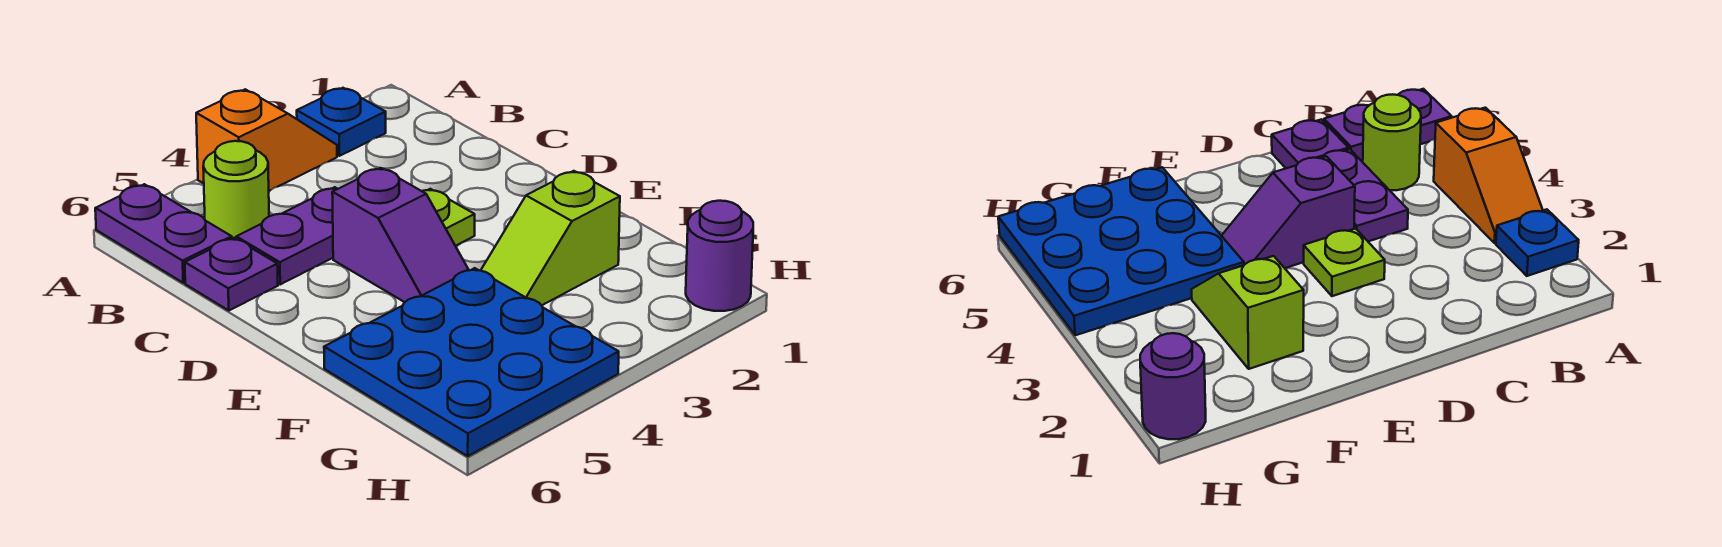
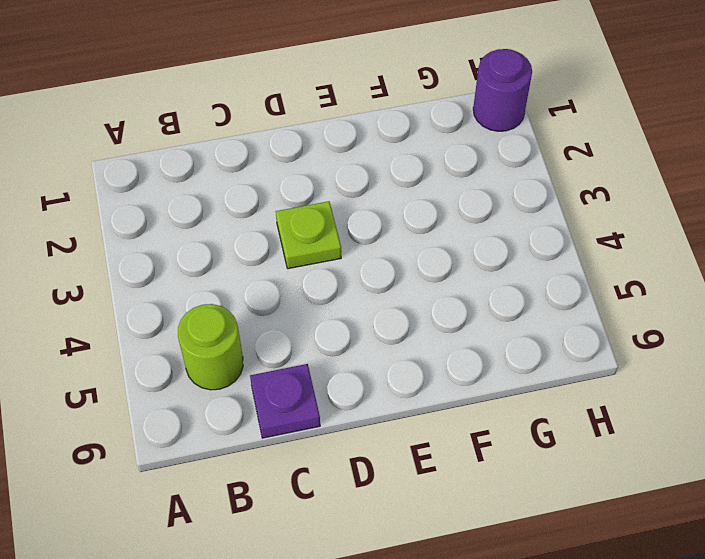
none -> blue plate A2 level 1
none -> orange slope A3:A4 level 1 top 4

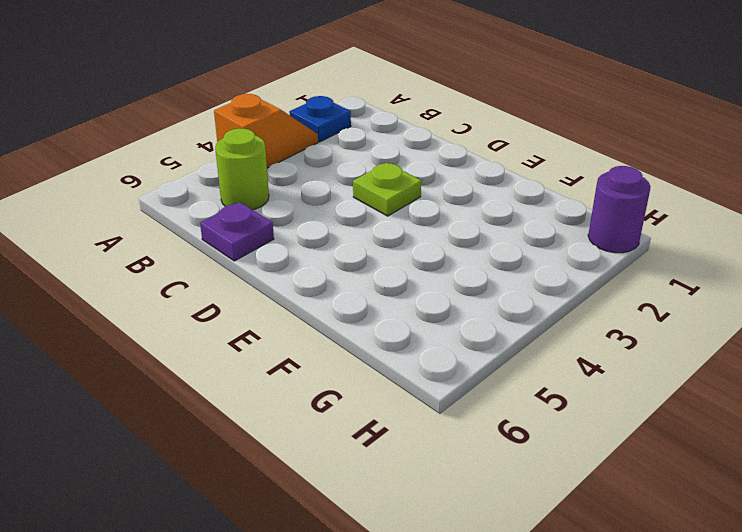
none -> purple plate A6:B6 level 1
none -> purple plate C4:C5 level 1

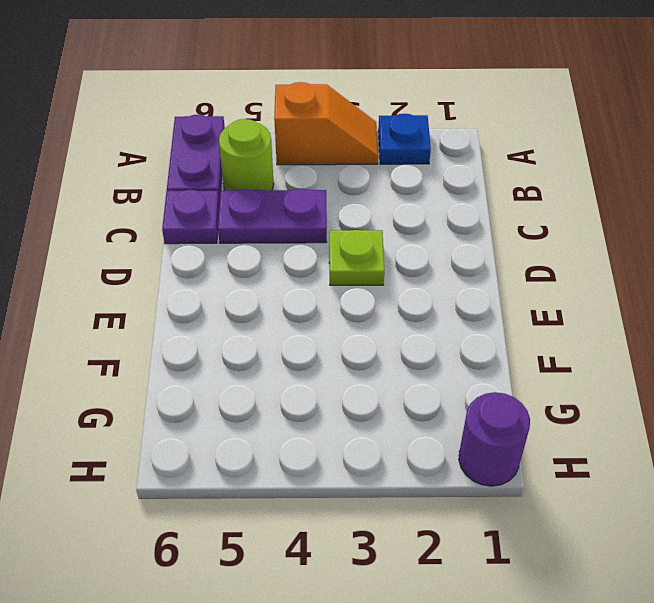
none -> purple slope D4:E4 level 1 top D
none -> lime slope F2:F3 level 1 top 2

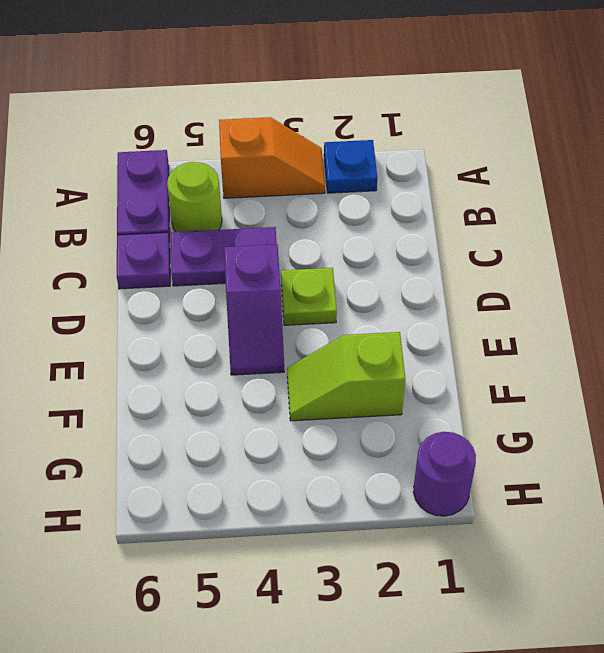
none -> blue plate F4:H6 level 1

